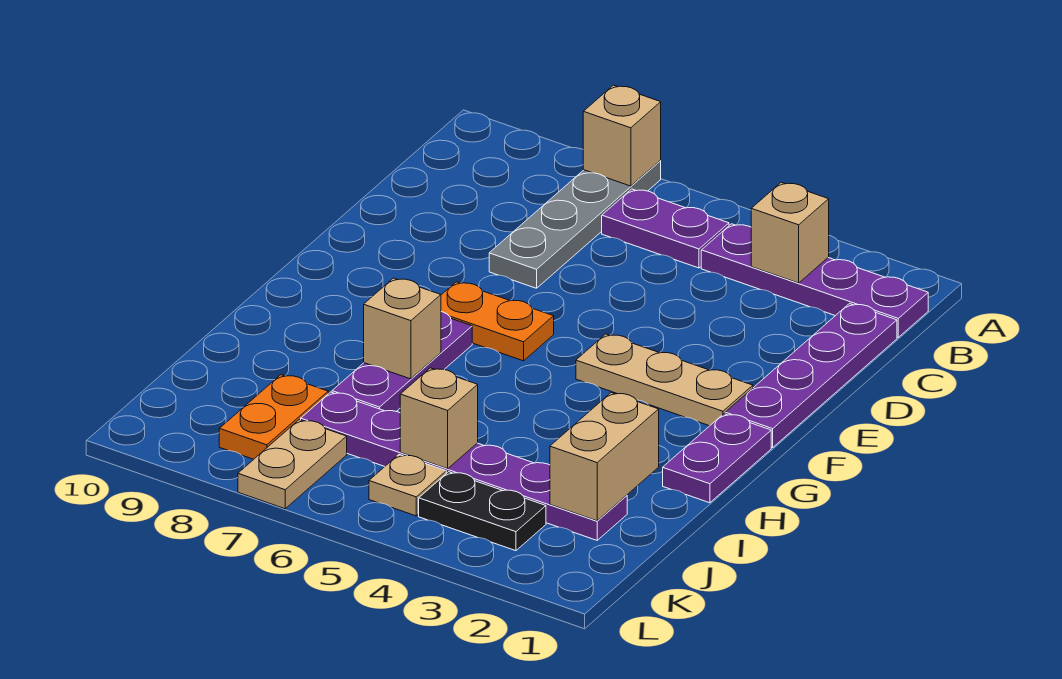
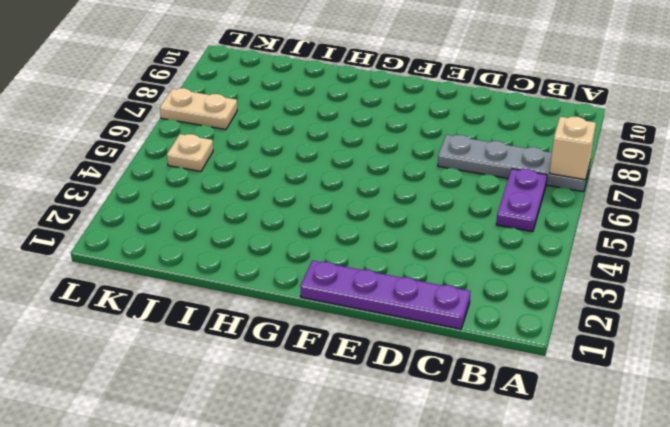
none -> purple plate B1:B4 level 1
none -> tan plate F2:F4 level 1
none -> orange plate F6:F7 level 1

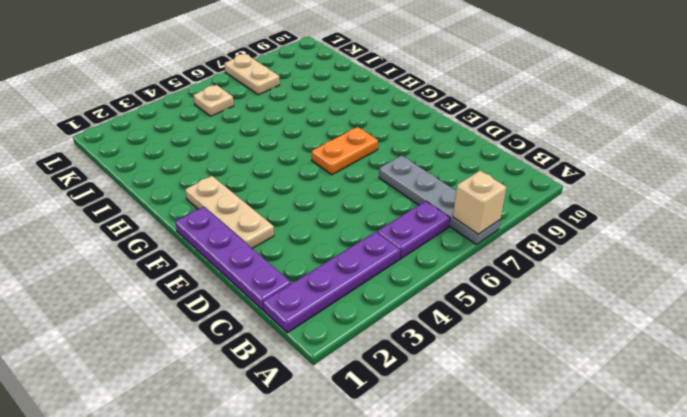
tan plate E2:G2 level 1 -> tan plate F2:F4 level 1
none -> purple plate G1:H1 level 1
none -> purple plate G7:I7 level 1
none -> purple plate J2:J7 level 1

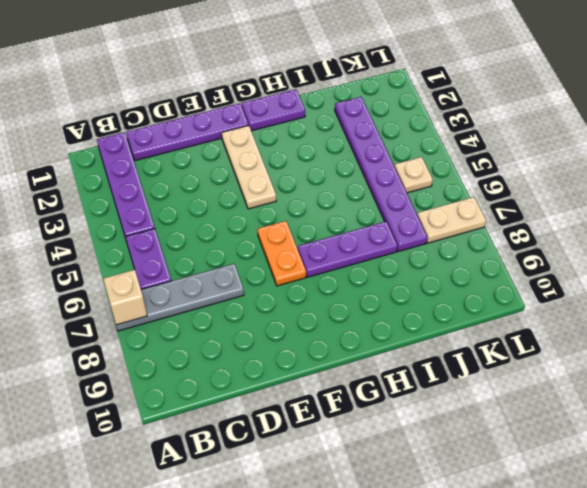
none -> orange plate J8:K8 level 1
none -> black plate K3:K4 level 1
none -> tan brick B3 level 2

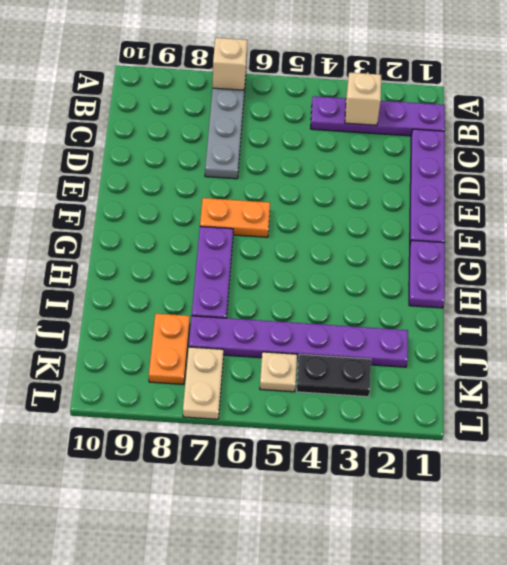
none -> purple plate B5:B6 level 1
none -> tan plate F2:F4 level 1
none -> tan brick H7 level 2

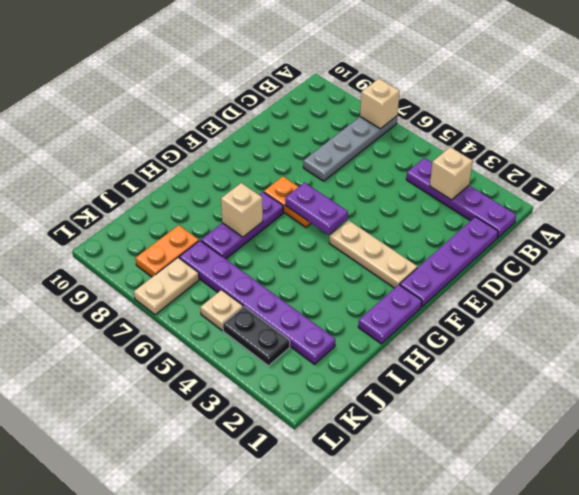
purple plate F5:F6 level 2 -> purple plate B5:B6 level 1
none -> tan brick I2:J2 level 2
none -> tan brick J5 level 2

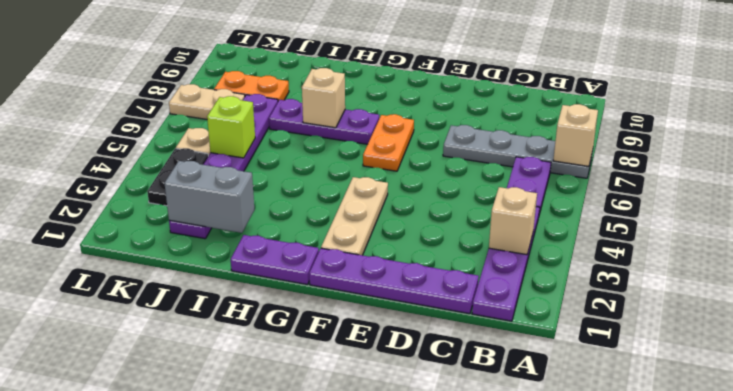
grey brick I2:J2 level 2 -> tan brick I2:J2 level 2
lime brick J5 level 2 -> tan brick J5 level 2

